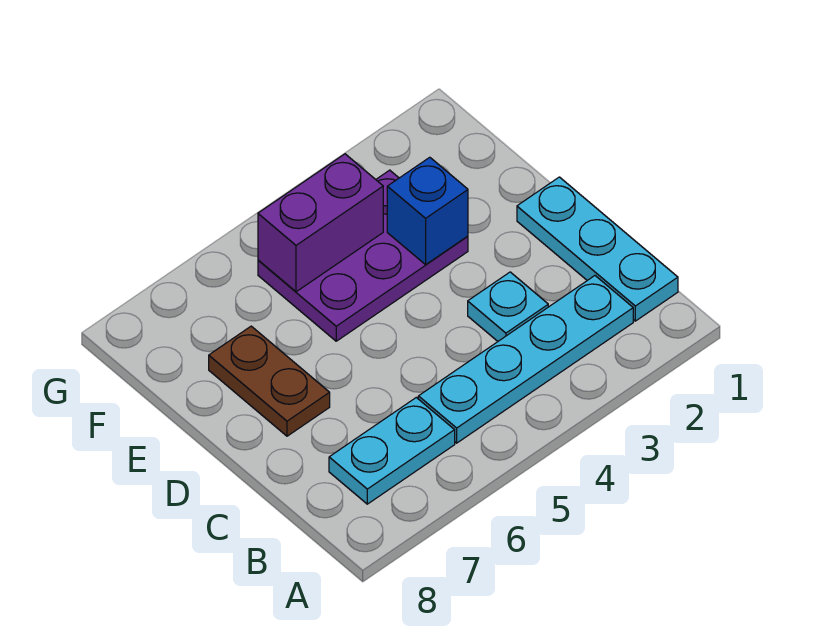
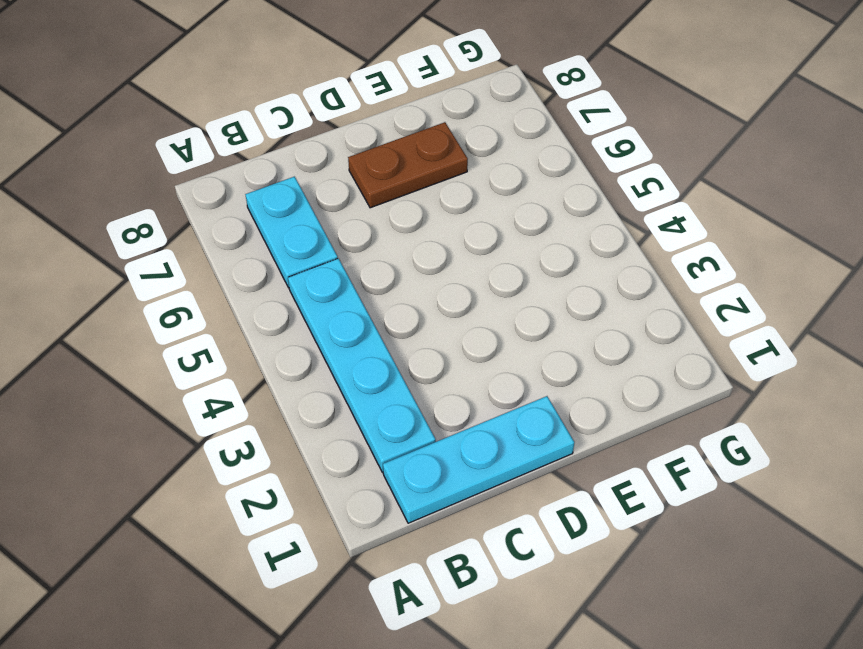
none -> cyan plate C3 level 1
none -> purple plate E3:F5 level 1

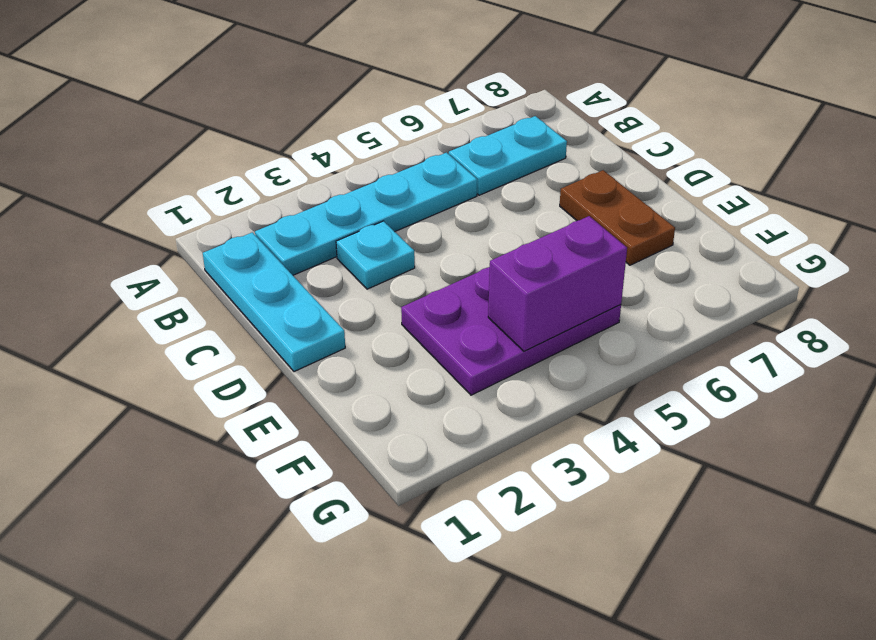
none -> blue brick E3 level 2

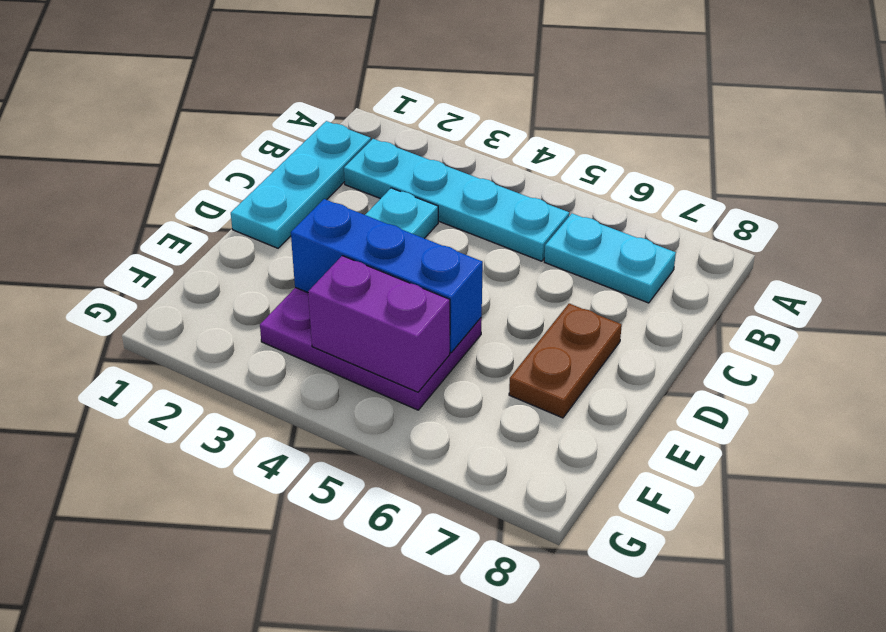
blue brick E3:E5 level 2 -> blue brick E3 level 2

